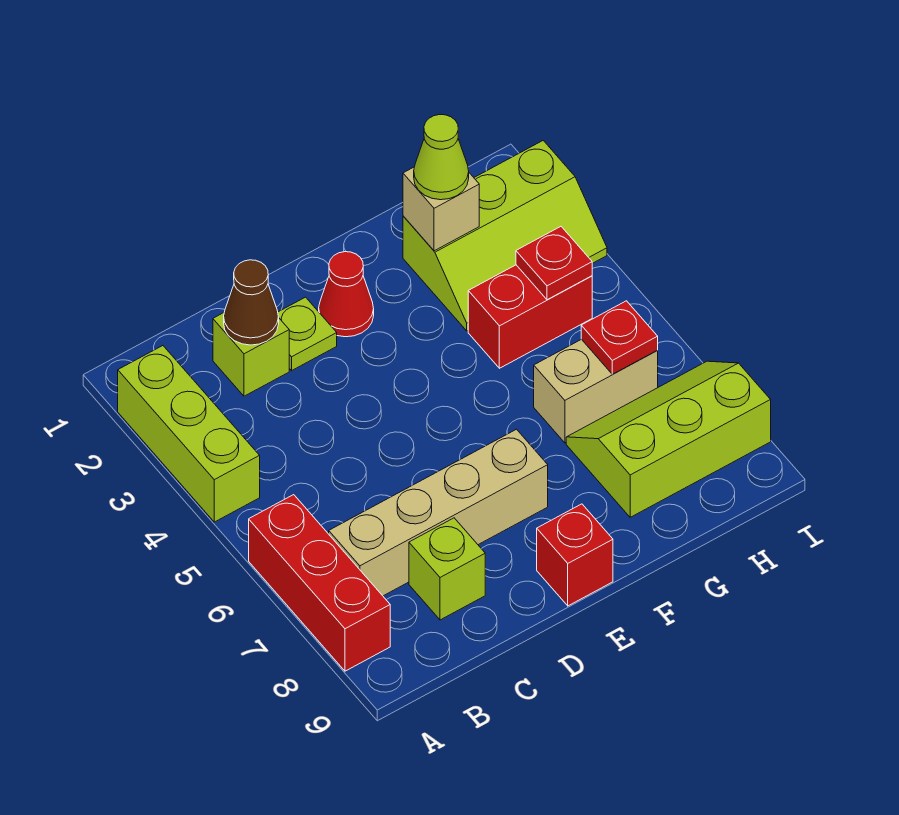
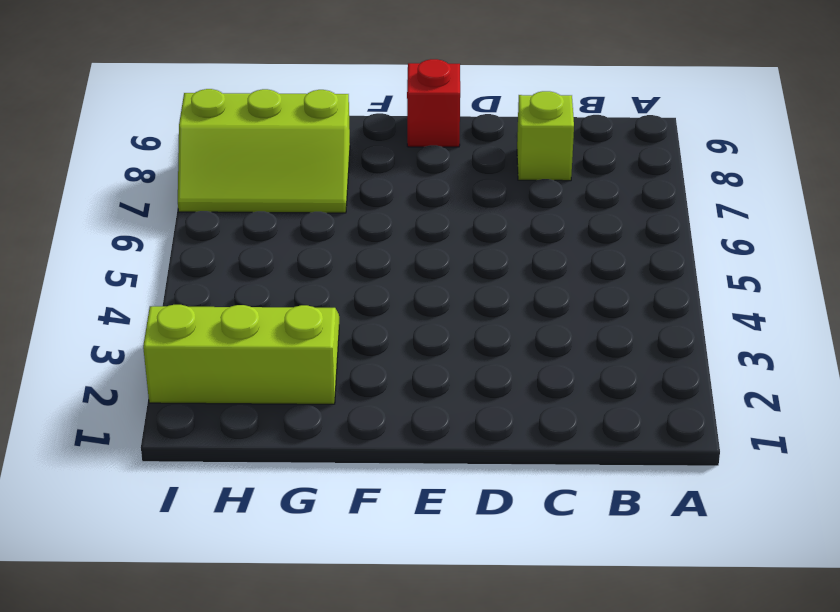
none -> lime brick A2:A4 level 1
none -> red brick A6:A8 level 1
none -> tan brick B7:E7 level 1

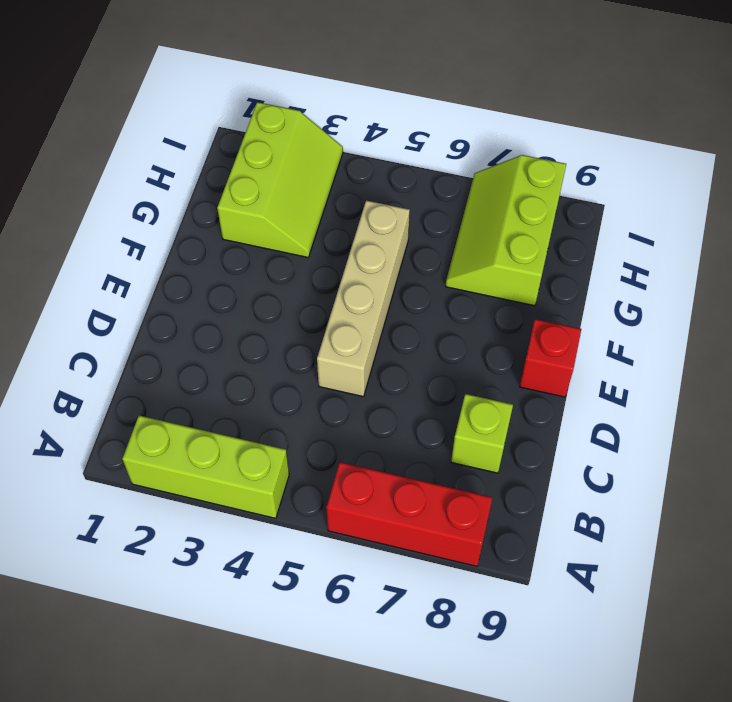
tan brick D5:G5 level 1 -> tan brick B7:E7 level 1
none -> lime brick C2 level 1
none -> lime plate D2 level 1
none -> red cone E2 level 1

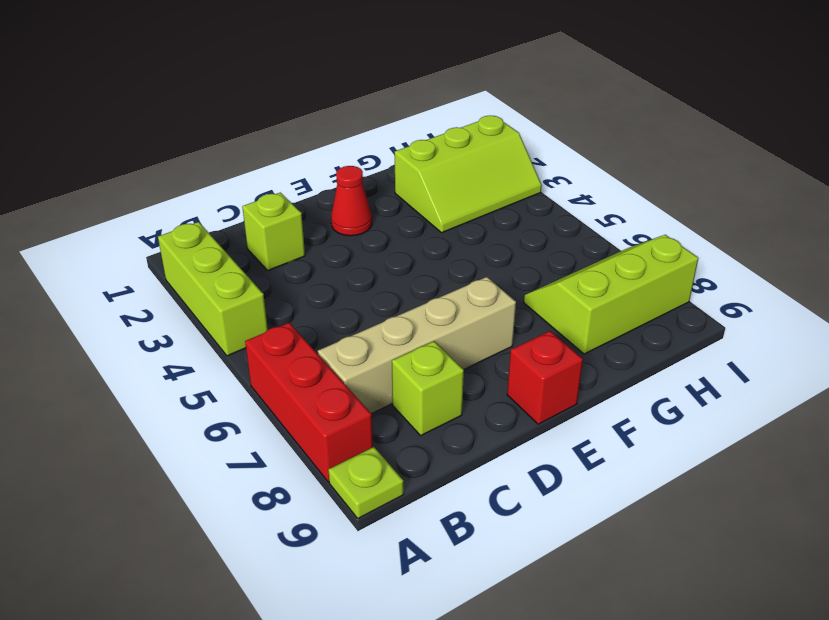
lime plate A9 level 1 -> lime plate D2 level 1
none -> red brick G4:H4 level 1
none -> tan brick G6:H6 level 1
none -> brown cone C2 level 2

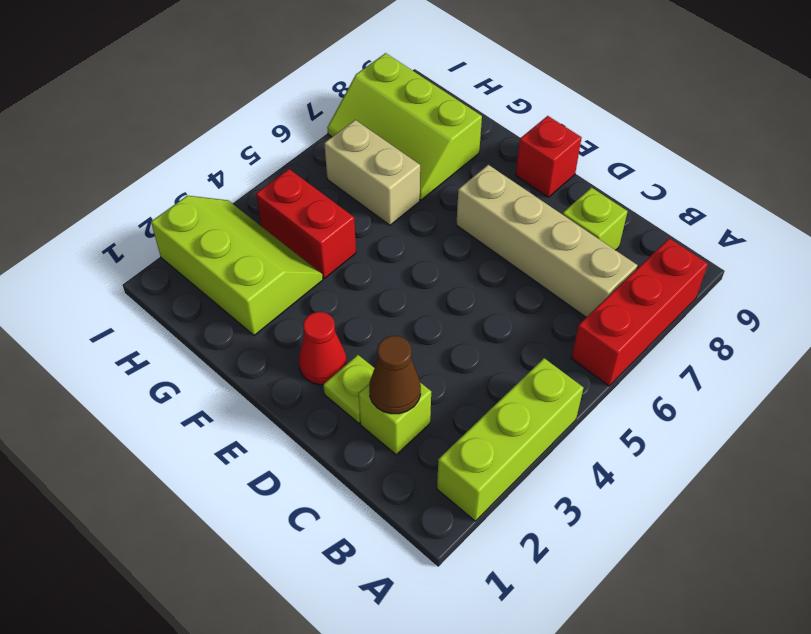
none -> tan brick G2 level 2
none -> red plate H4 level 2
none -> red plate H6 level 2

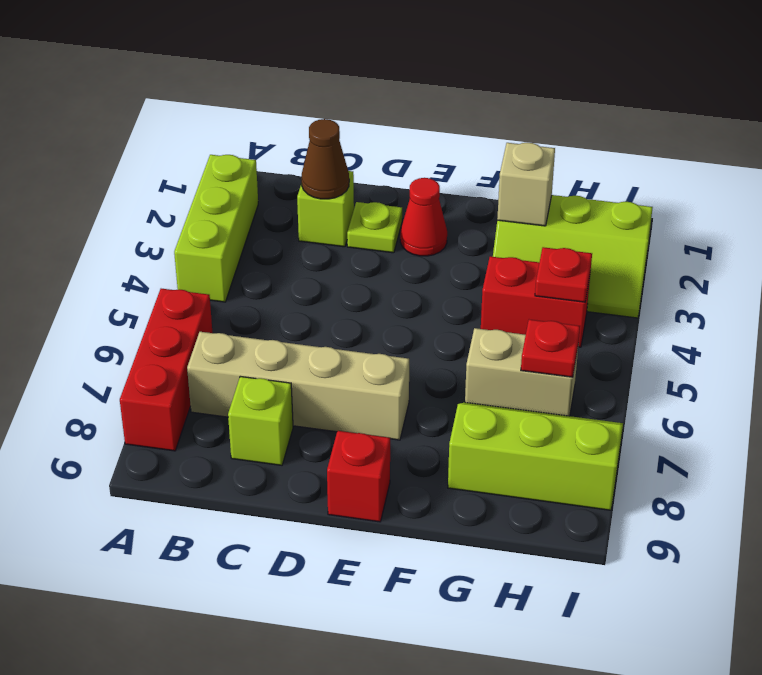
none -> lime cone G2 level 3

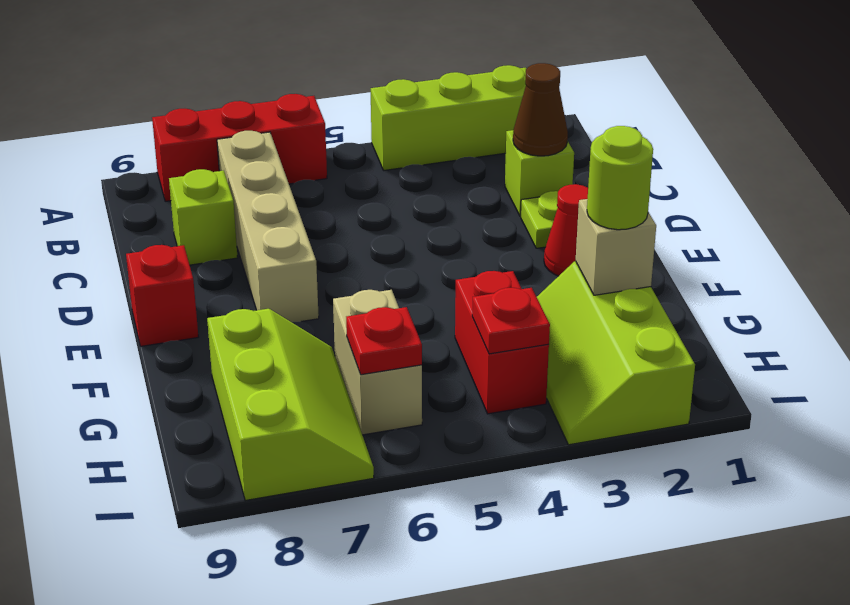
lime round brick G2 level 3 -> lime cone G2 level 3

